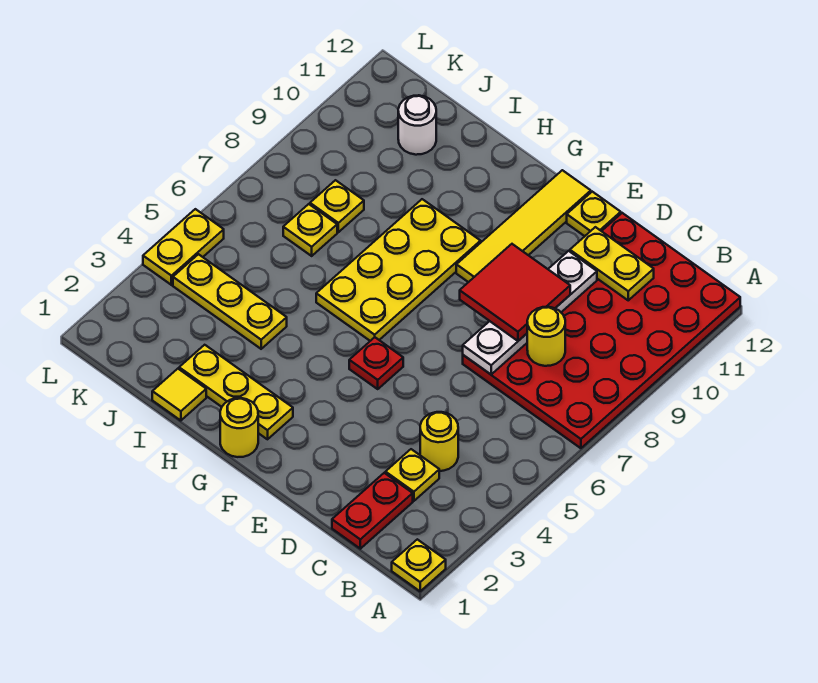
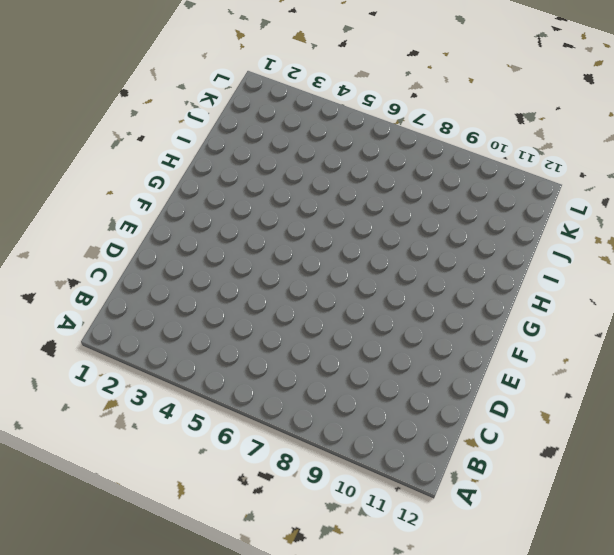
none -> yellow plate A1 level 1
none -> red plate A7:D12 level 1
none -> red plate C1:C2 level 1

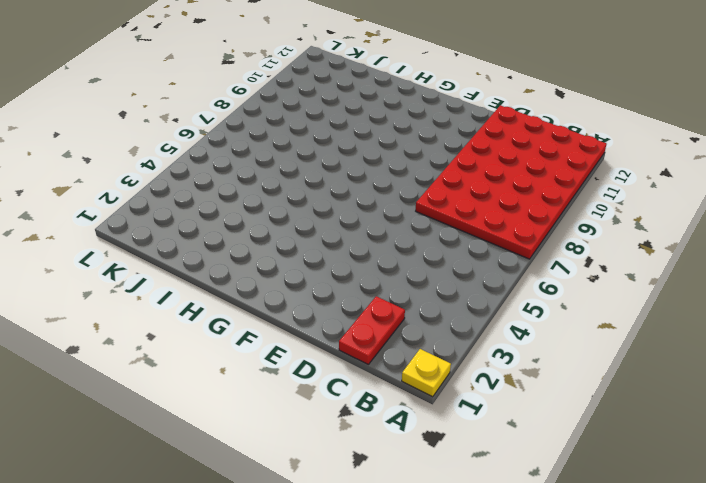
none -> yellow plate C3 level 1
none -> yellow round brick C4 level 1
none -> yellow plate E12 level 1

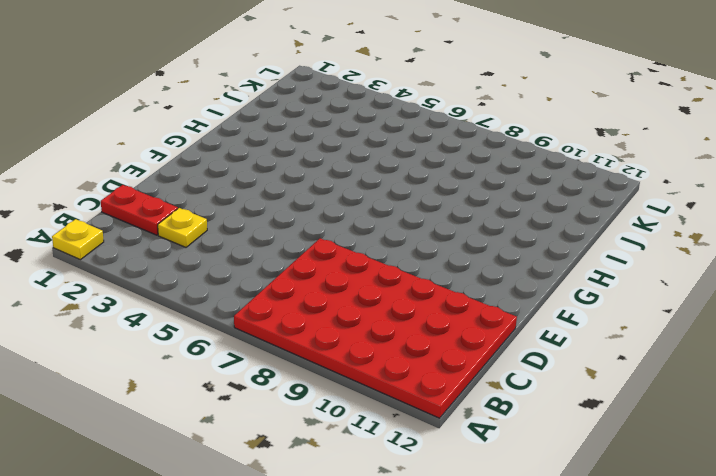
none -> yellow round brick C4 level 1
none -> yellow plate E12 level 1
none -> red plate F5 level 1

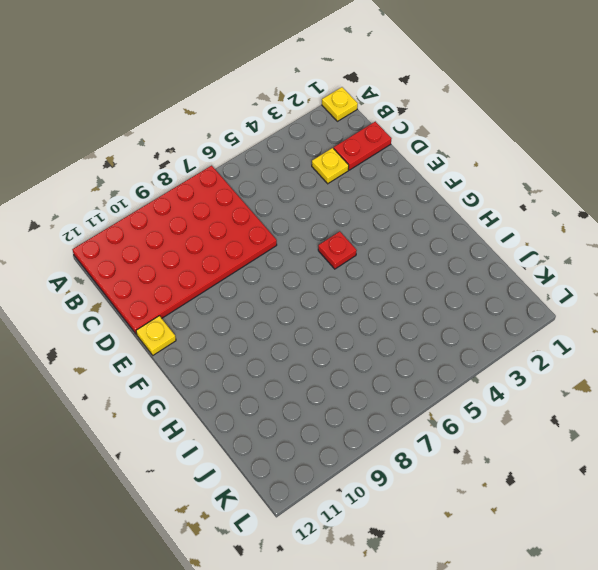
none -> yellow round brick C4 level 1
none -> yellow tile F9:F12 level 1
none -> yellow round brick G1 level 1

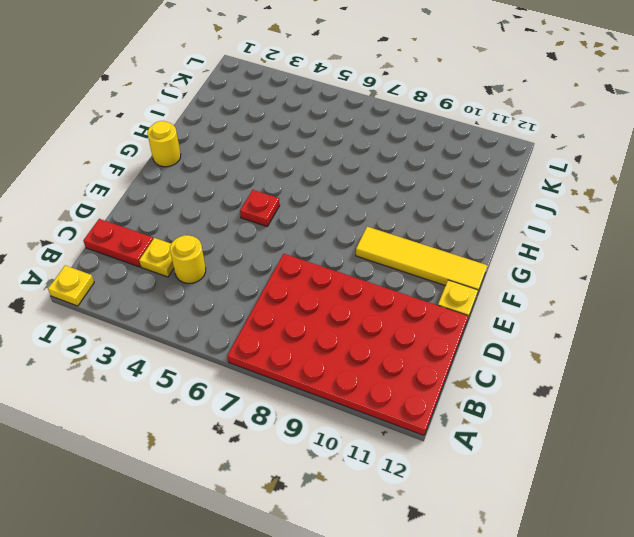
none -> yellow plate G2:I2 level 1
none -> yellow plate G6:H9 level 1
none -> yellow tile I1 level 1

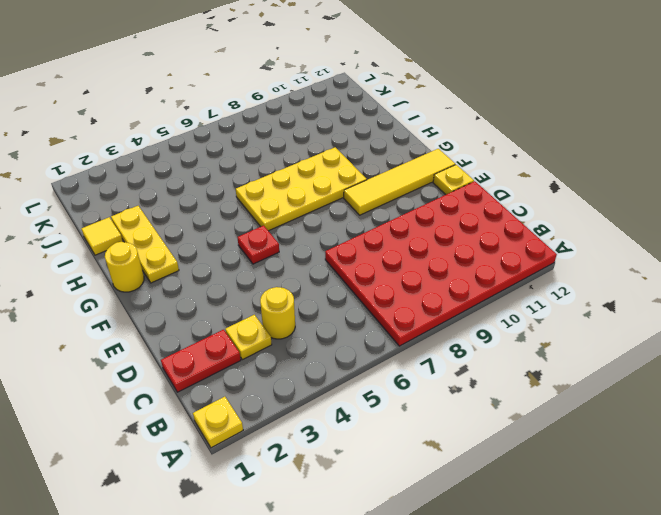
none -> yellow plate I4:K4 level 1
none -> yellow plate J7 level 1
none -> yellow plate J8 level 1

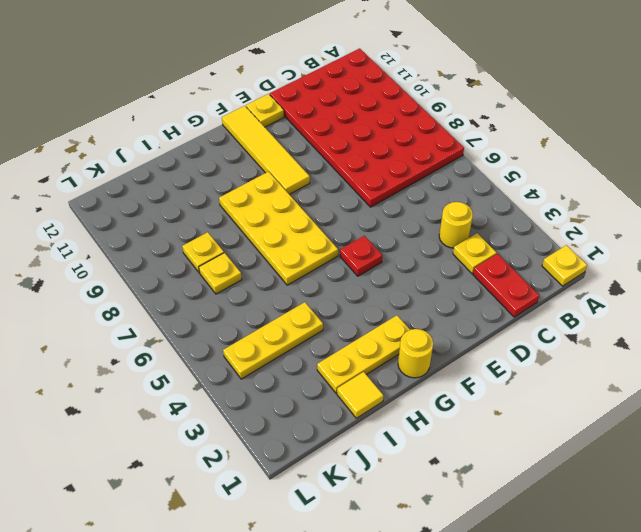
none -> white round brick J11 level 1
none -> yellow plate L4:L5 level 1
none -> yellow round brick C8 level 2

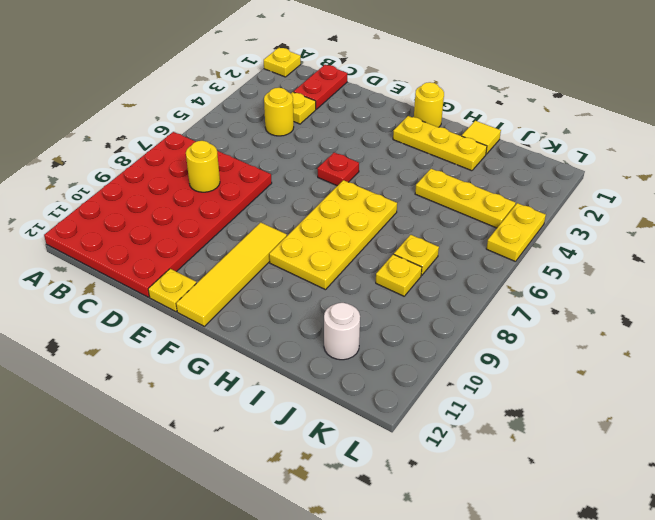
none -> yellow plate C11:D11 level 2
none -> white plate D7:D10 level 2
none -> red tile D8:E9 level 3

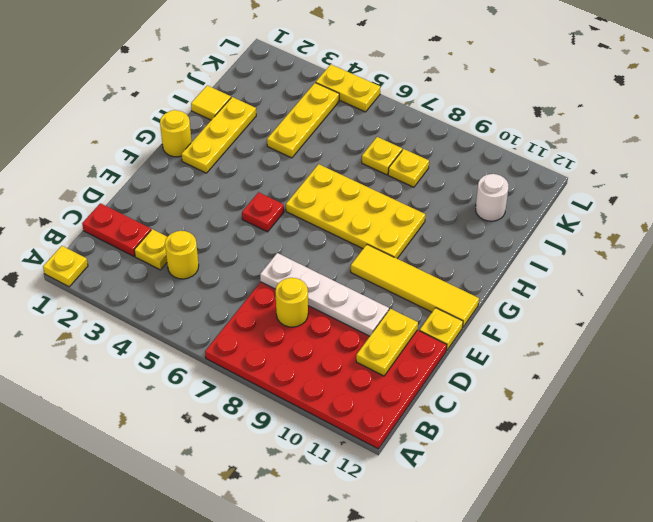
none -> red tile D8:E9 level 3

